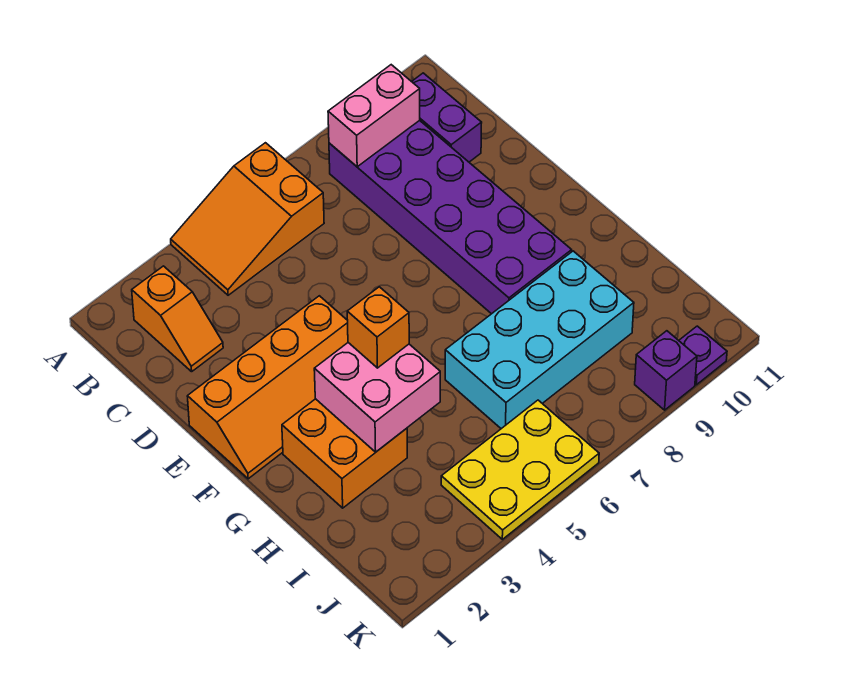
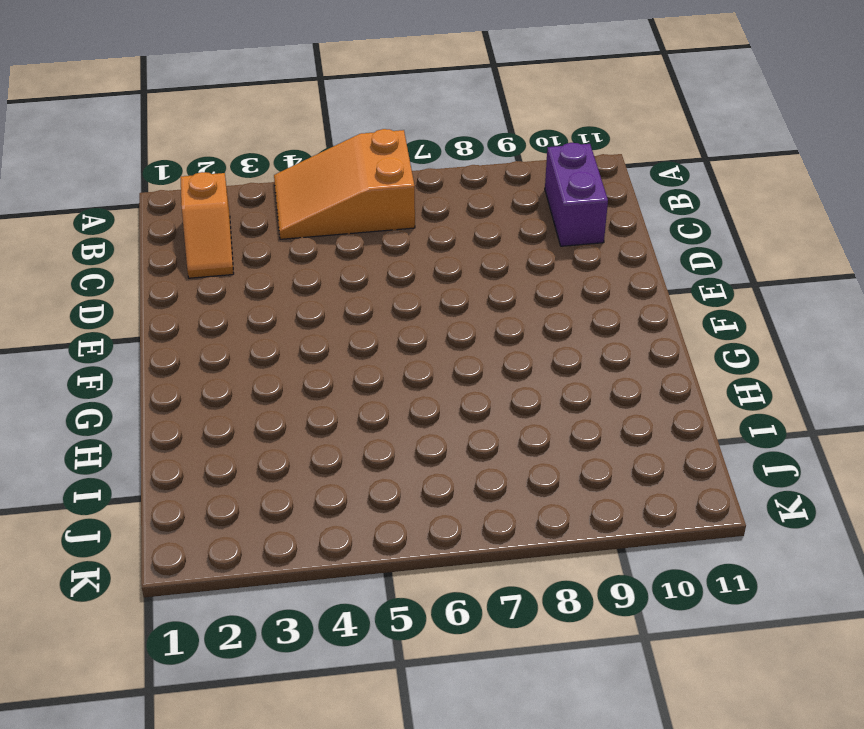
none -> purple brick B8:G9 level 1
none -> orange slope E1:F4 level 1 top E
none -> orange brick G2:H3 level 1

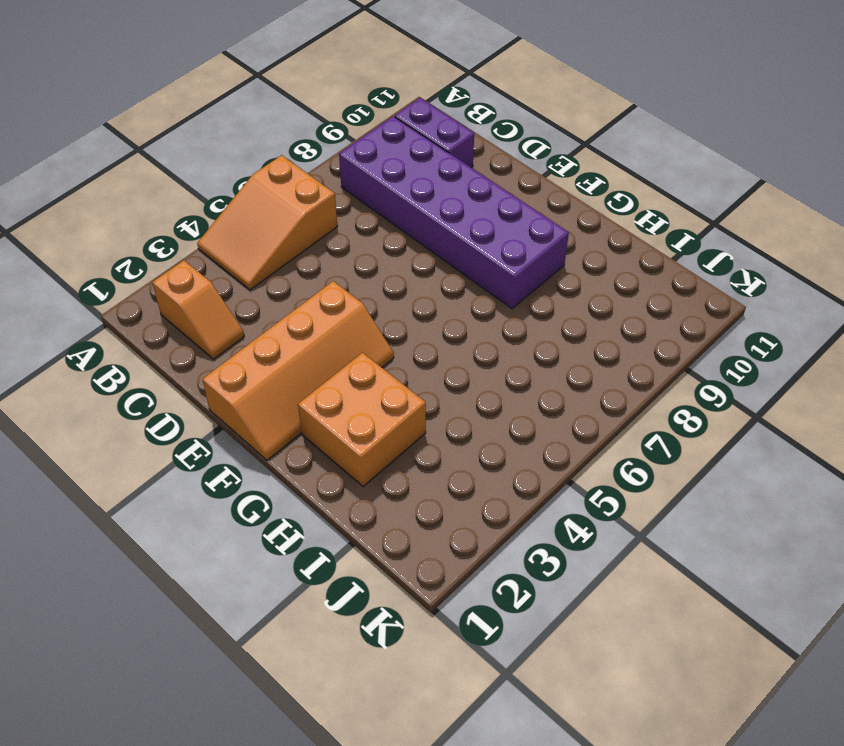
none -> cyan brick H6:I9 level 1
none -> yellow plate J4:K6 level 1
none -> purple brick K9 level 1

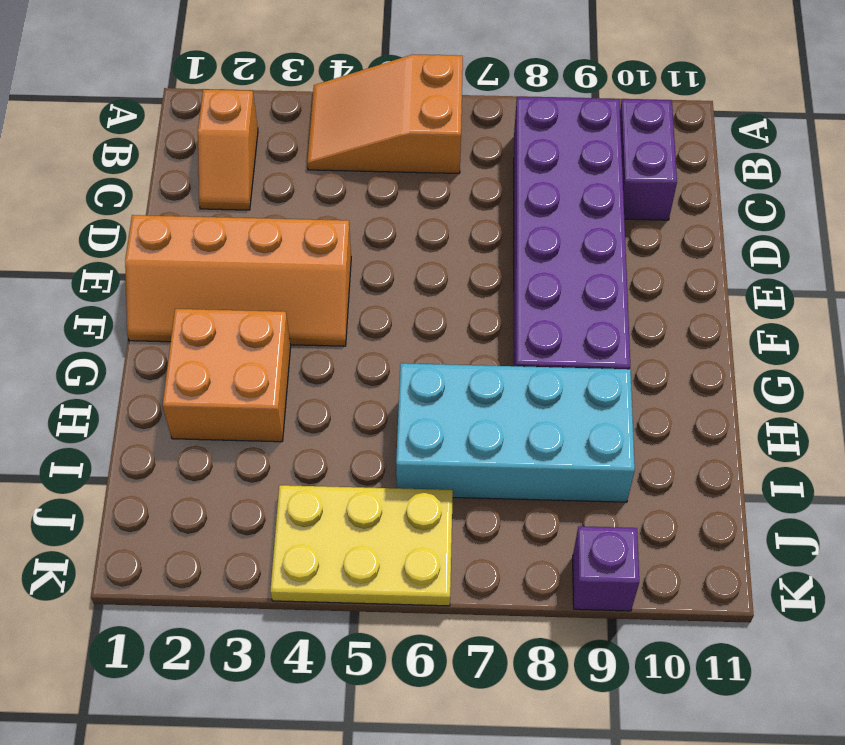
none -> purple plate K10 level 1
none -> pink brick B8:B9 level 2
none -> pink brick G3:H4 level 2

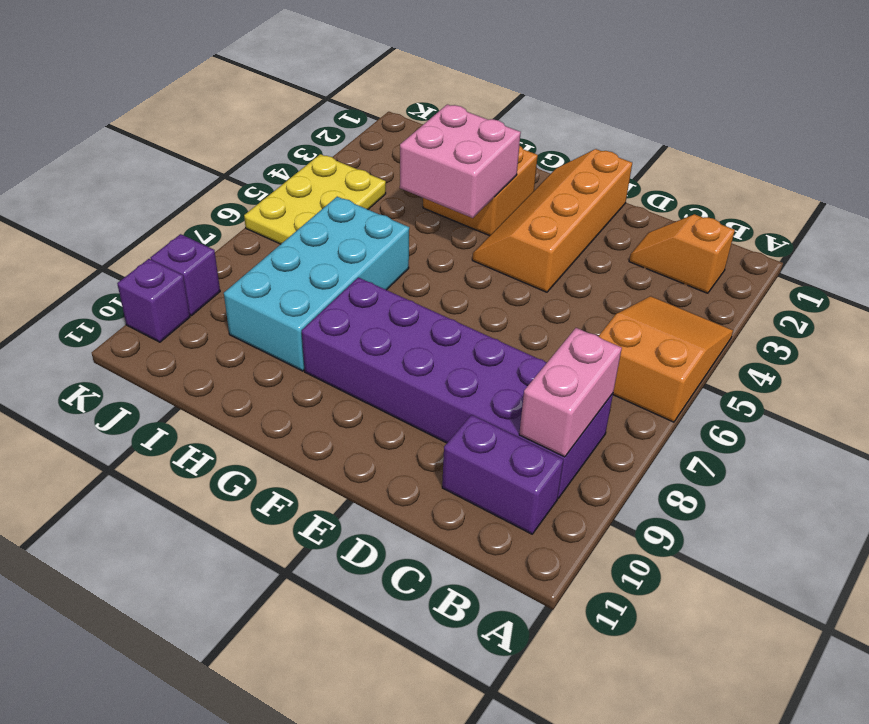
purple brick K10 level 1 -> purple plate K10 level 1
none -> orange brick G4 level 3

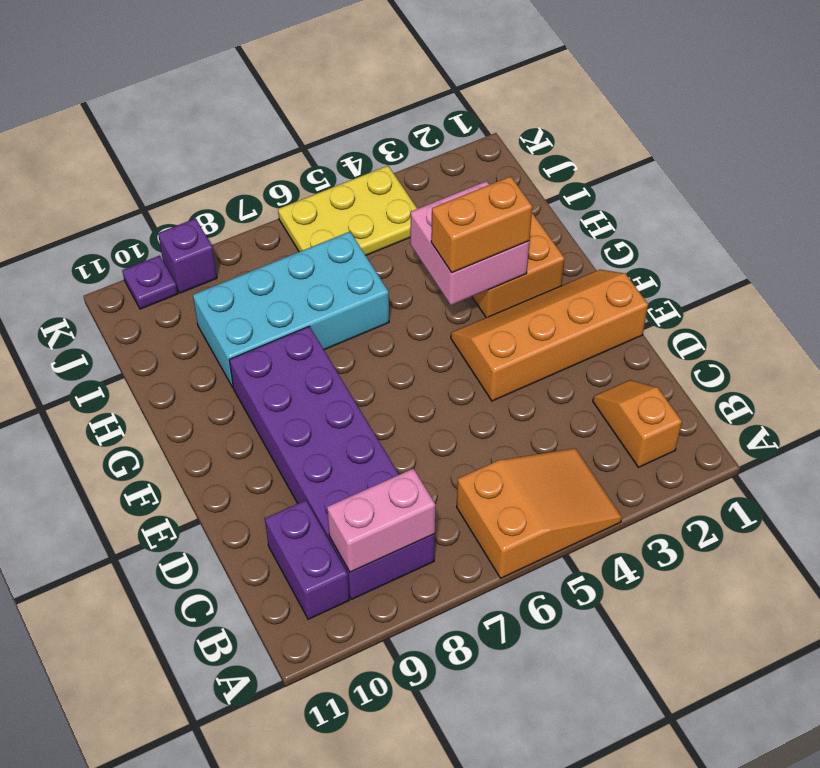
orange brick G3:G4 level 3 -> orange brick G4 level 3

